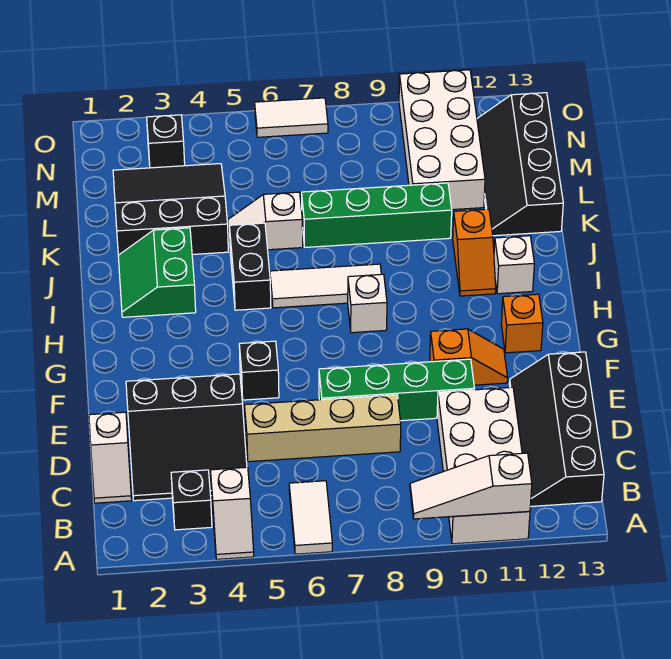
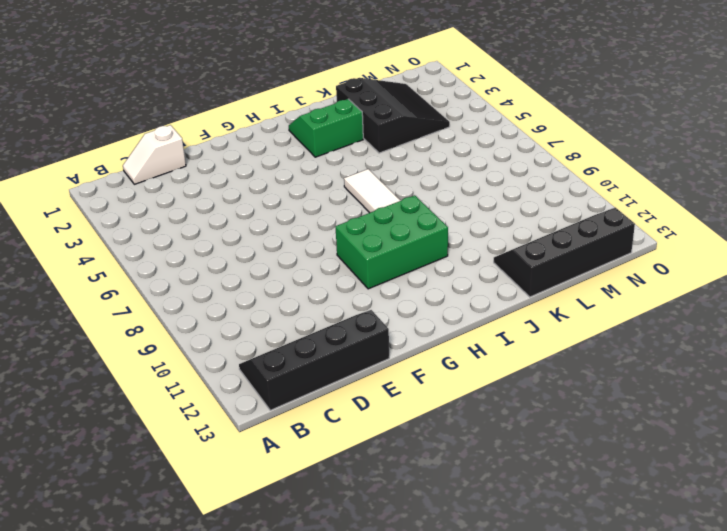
green brick G9:I10 level 1 -> none
none -> white slope A4:B4 level 1 top B
none -> white tile A6:B6 level 1
none -> white brick A10:D11 level 1

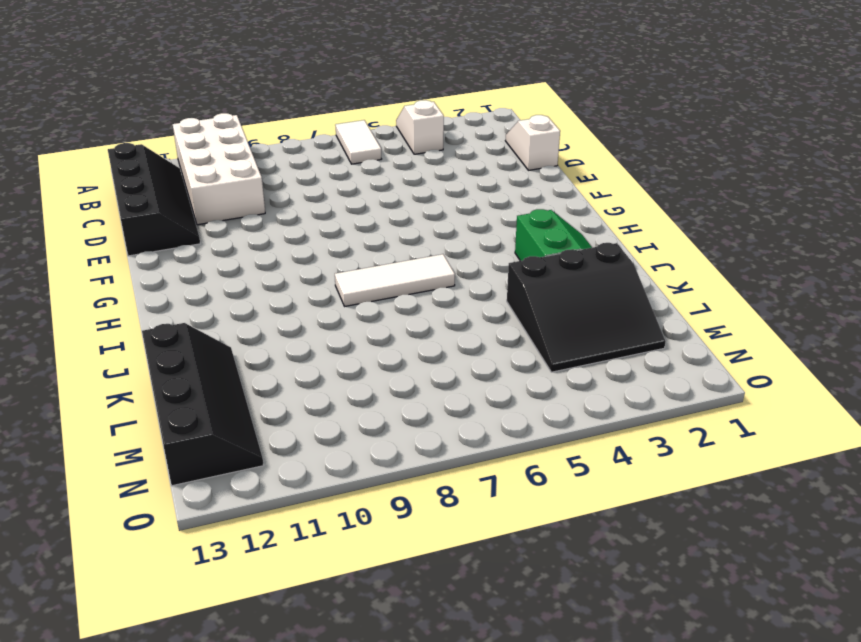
none -> black brick B3 level 1
none -> black slope C2:E4 level 1 top E
none -> tan brick D5:D8 level 1

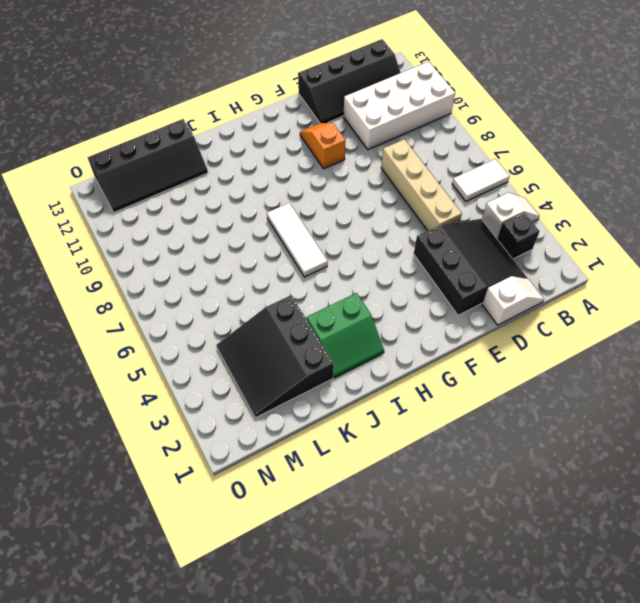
none -> green brick E7:E10 level 1
none -> black brick F5 level 1
none -> orange brick G12 level 1

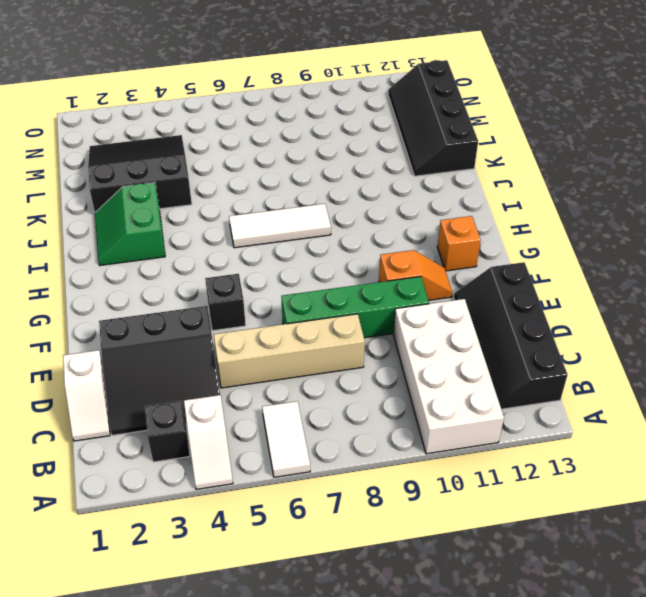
none -> white brick H8 level 1
none -> black brick I5:J5 level 1
none -> orange slope I11:J11 level 1 top J

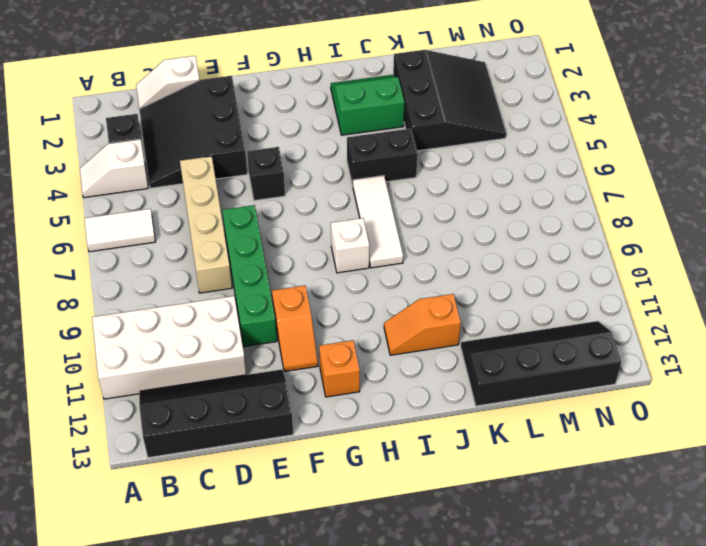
none -> white brick I12 level 1
none -> white slope K5:K6 level 1 top 6
none -> green brick K7:K10 level 1

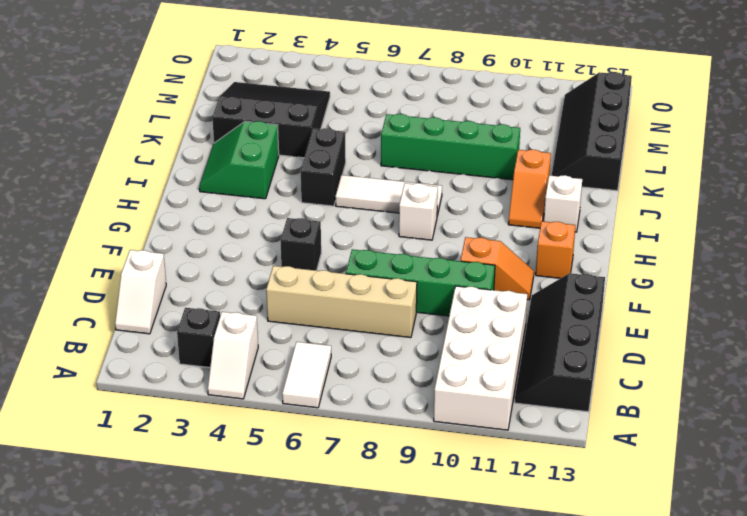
none -> black slope C2:E4 level 1 top E
none -> white slope K5:K6 level 1 top 6
none -> white brick L10:O11 level 1

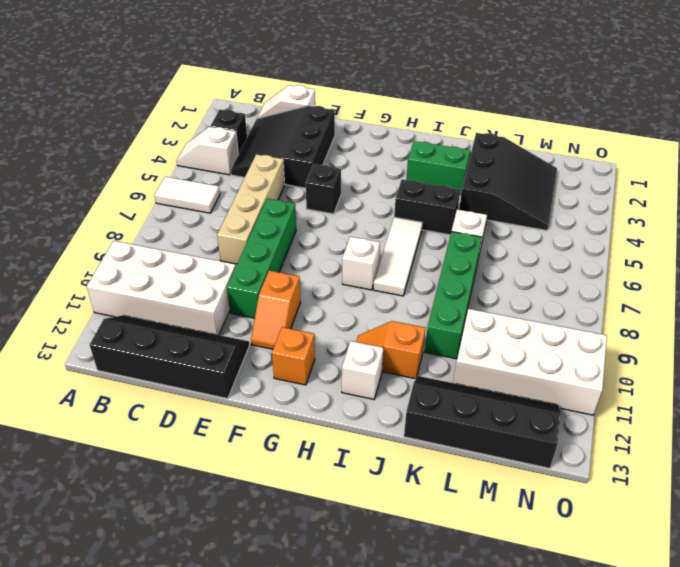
none -> black brick N3 level 1
none -> white tile O6:O7 level 1
none -> white slope A9:A11 level 2 top 11

